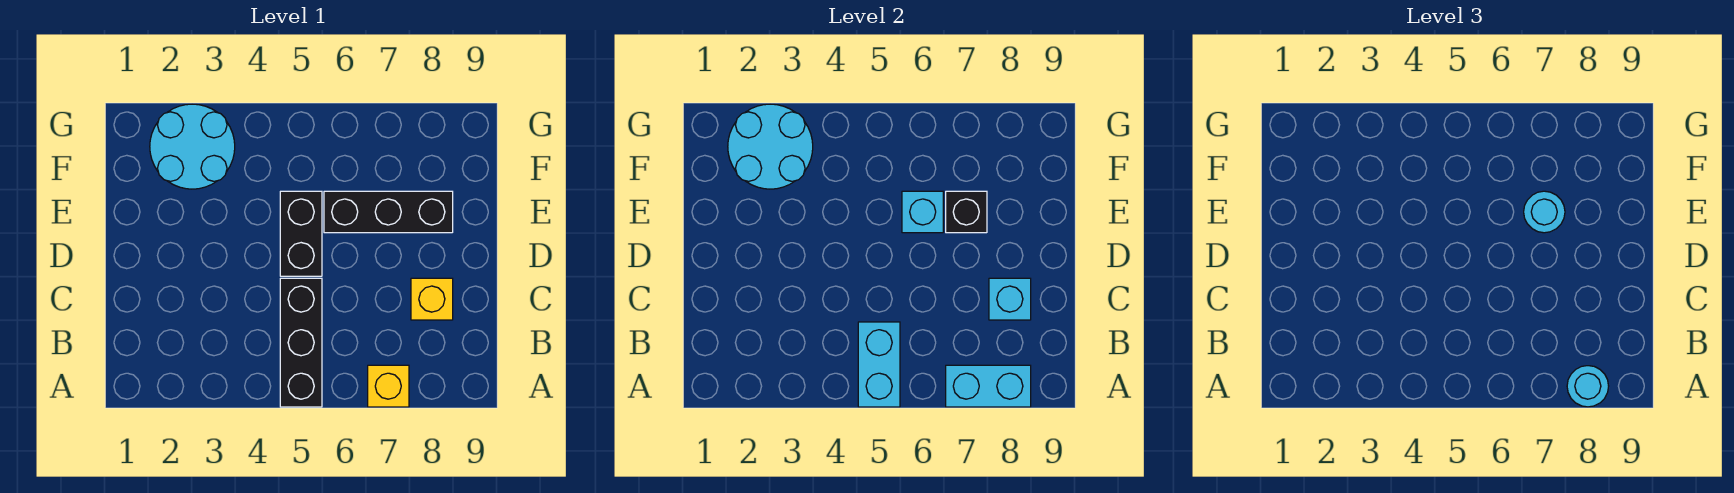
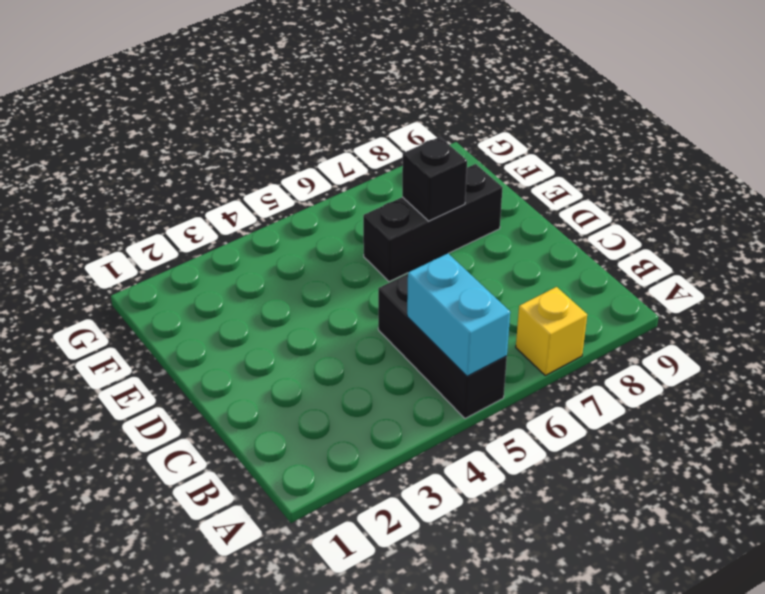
none -> yellow brick C8 level 1
none -> black brick D5:E5 level 1
none -> cyan round brick F2:G3 level 1

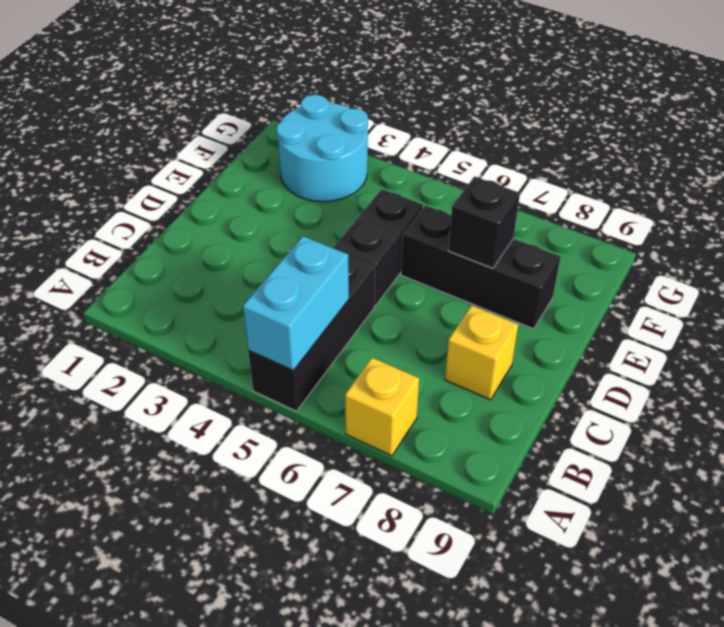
none -> cyan brick A7:A8 level 2
none -> cyan brick C8 level 2
none -> cyan brick E6 level 2

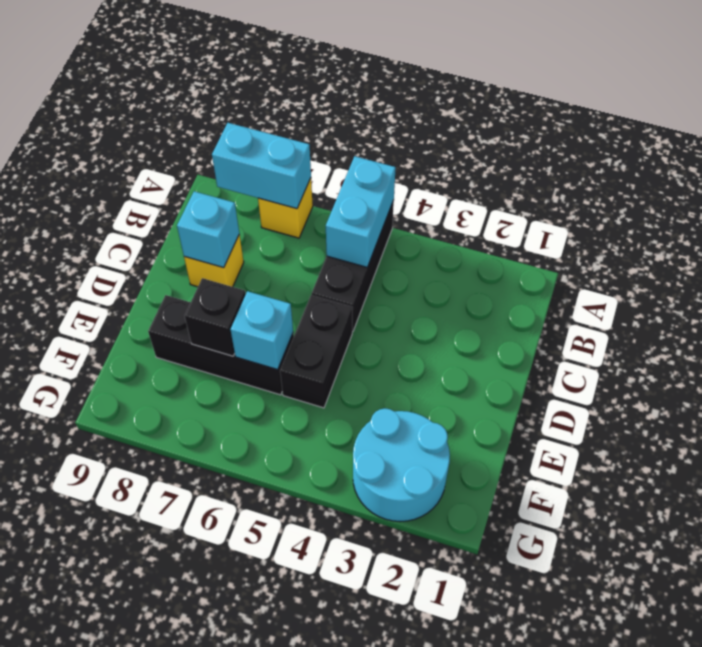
none -> cyan round brick F2:G3 level 2
none -> cyan round brick A8 level 3
none -> cyan round brick E7 level 3

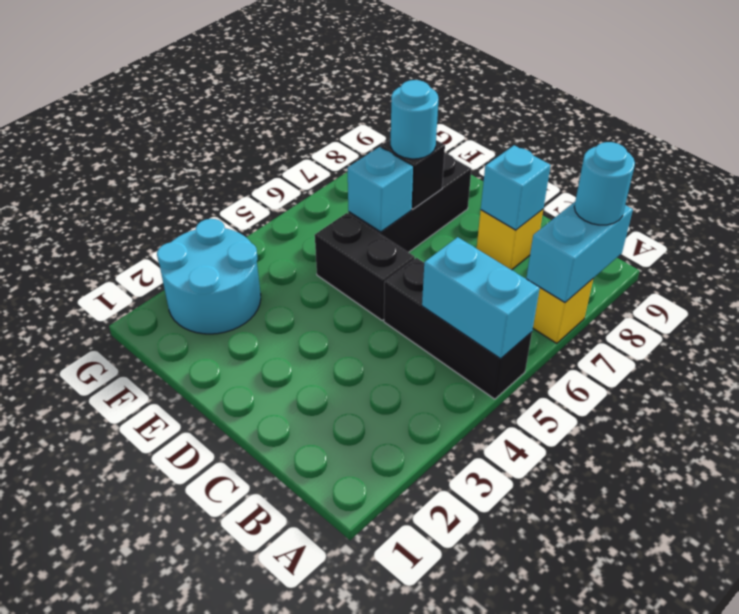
none -> cyan round brick F2:G3 level 2

